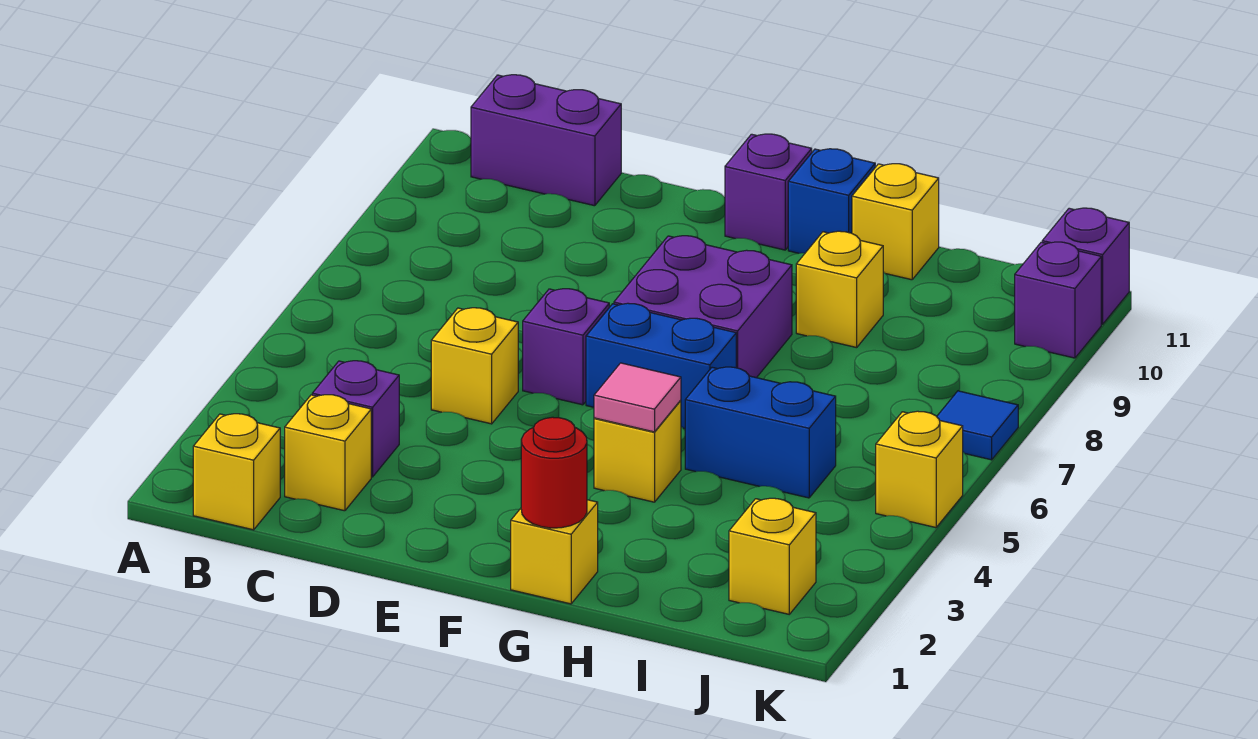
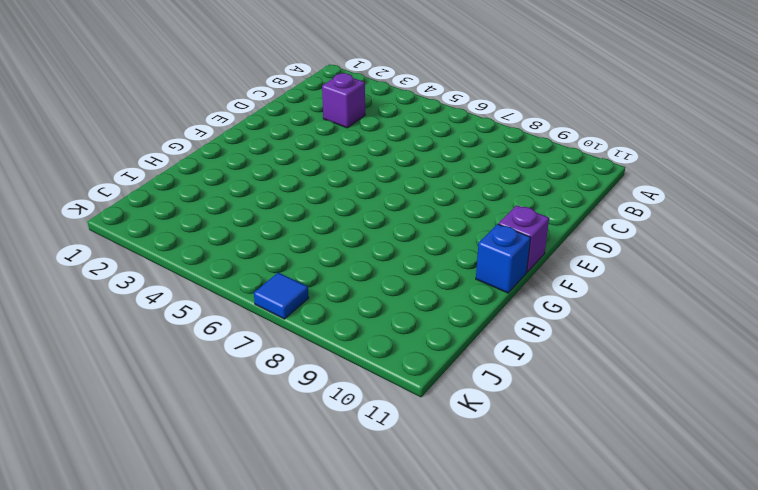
none -> yellow brick B1 level 1
none -> purple brick B11:C11 level 1
none -> yellow brick C2 level 1

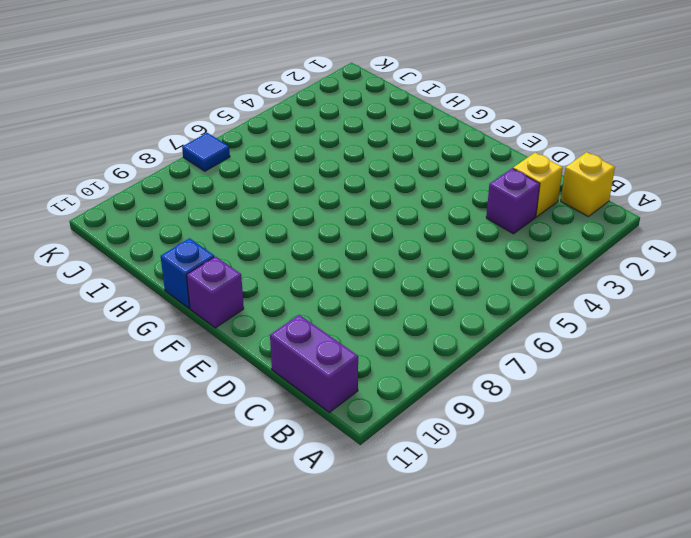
none -> yellow brick D5 level 1
none -> purple brick E6 level 1
none -> blue brick F6:G6 level 1

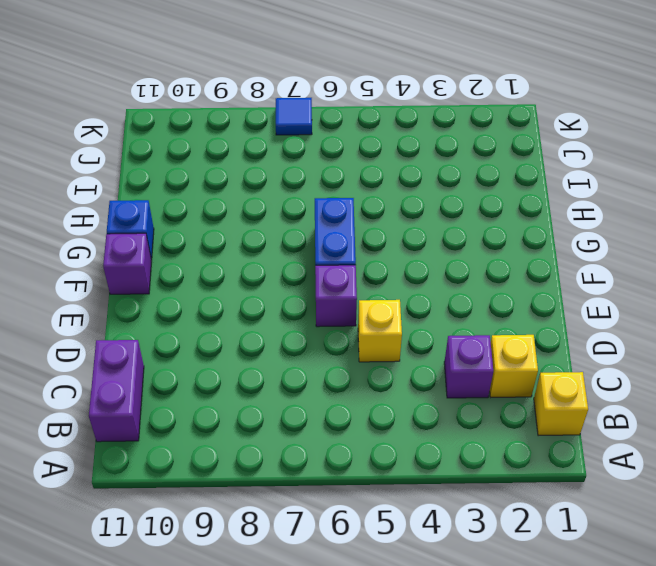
none -> purple brick F7:G8 level 1
none -> yellow brick G1 level 1
none -> yellow brick G4 level 1

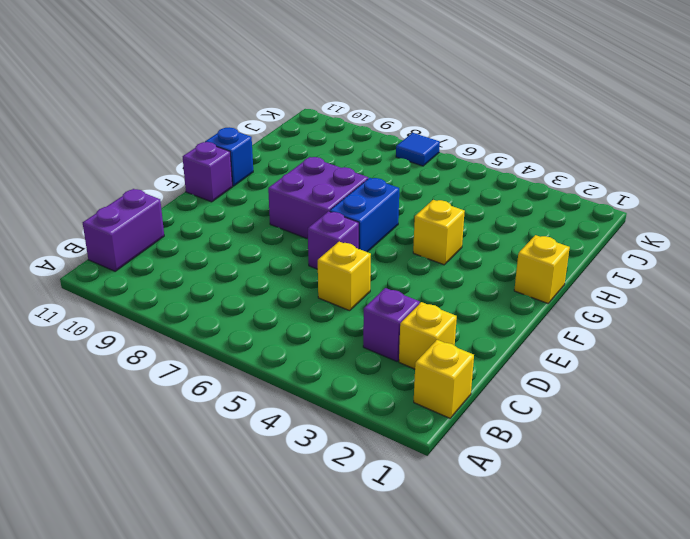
none -> blue brick H5:I5 level 1
none -> yellow brick H9 level 1
none -> yellow brick H11 level 1

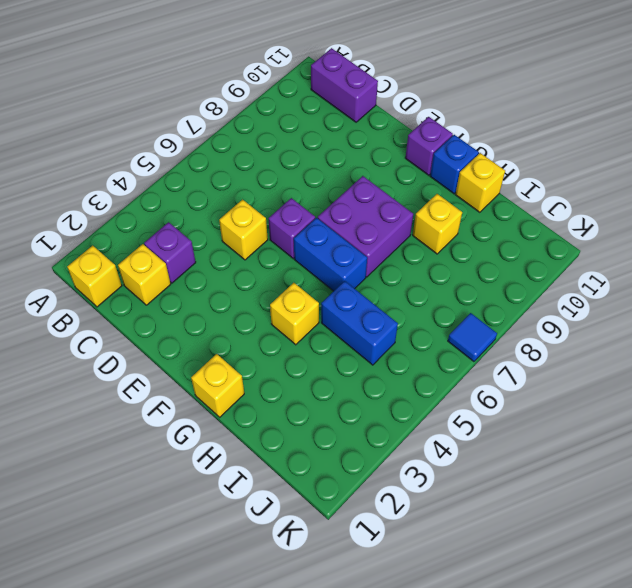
none -> yellow brick J2 level 1
none -> yellow brick K5 level 1
none -> purple brick K10 level 1

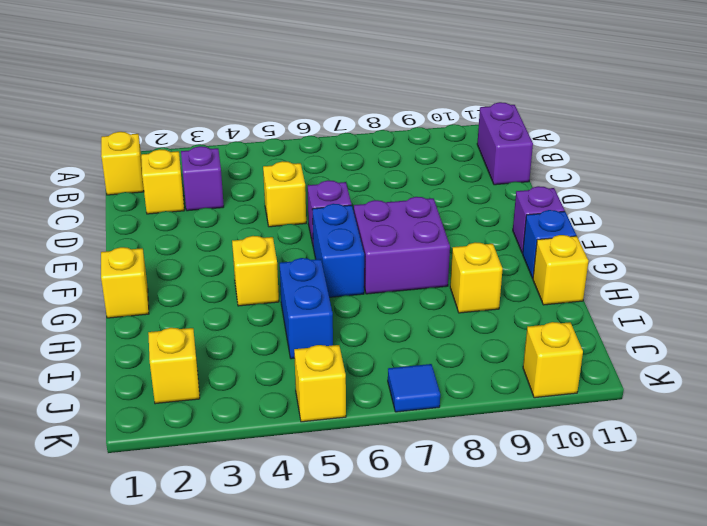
yellow brick K10 level 1 -> purple brick K10 level 1
none -> purple brick K11 level 1
none -> red round brick G1 level 2
none -> pink tile G4 level 2

